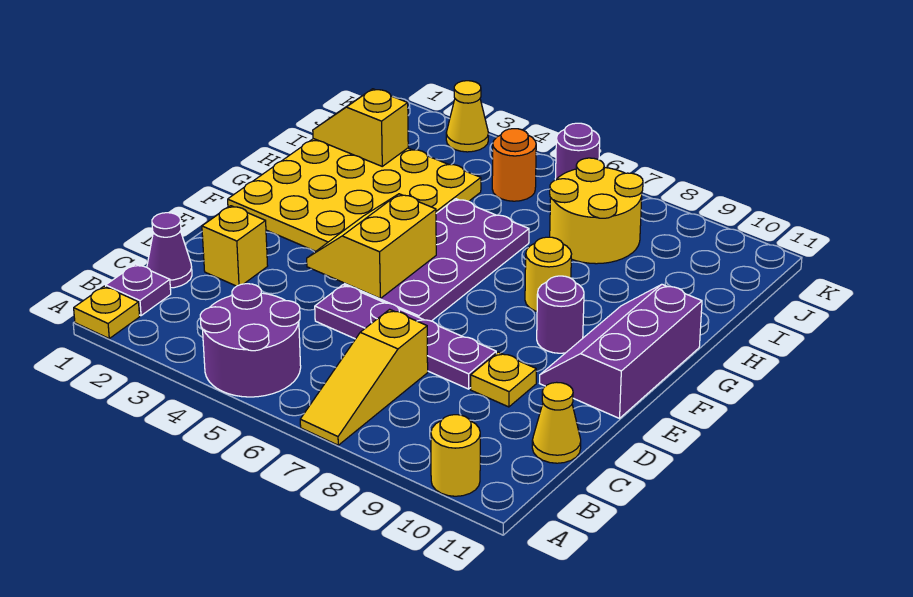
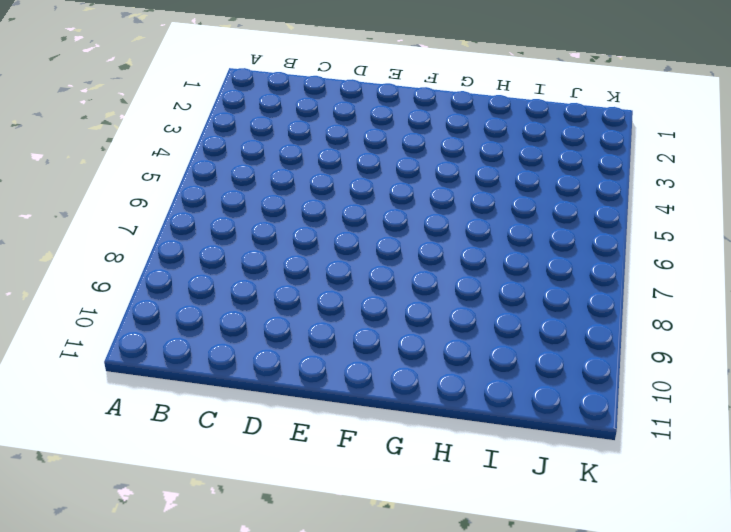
none -> yellow plate A1 level 1
none -> purple round brick A4:B5 level 1
none -> yellow slope A7:C7 level 1 top C

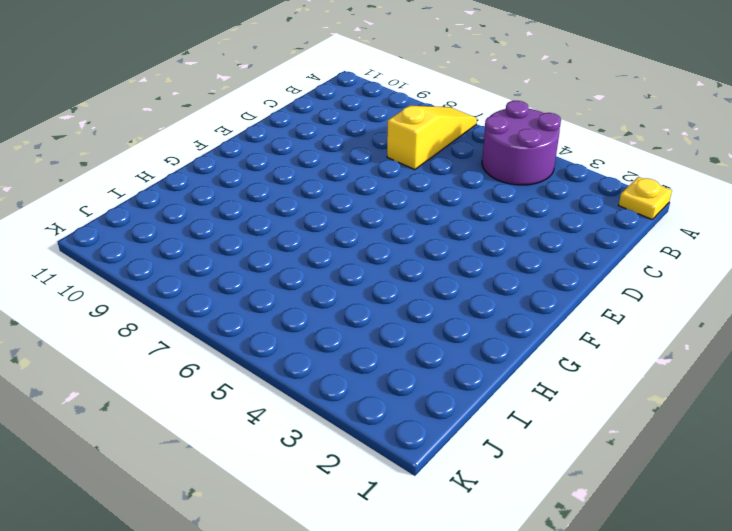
none -> yellow round brick A10 level 1
none -> purple plate B1 level 1
none -> purple cone C1 level 1

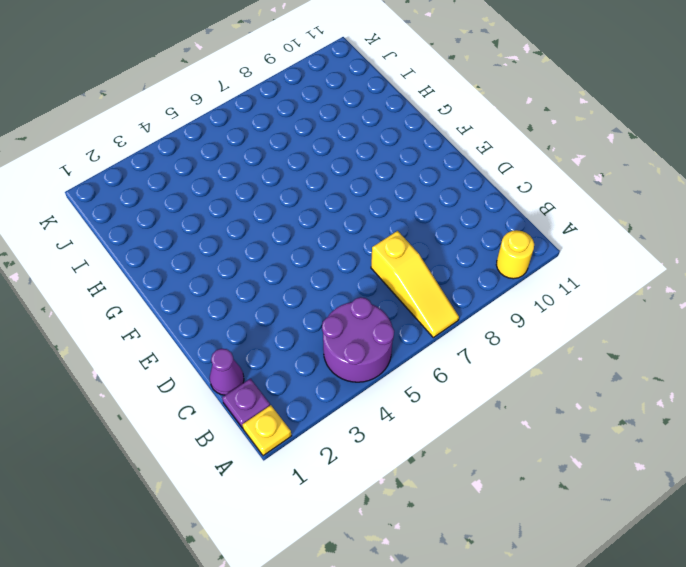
none -> yellow cone C11 level 1
none -> yellow brick D2 level 1
none -> purple plate D5:D8 level 1

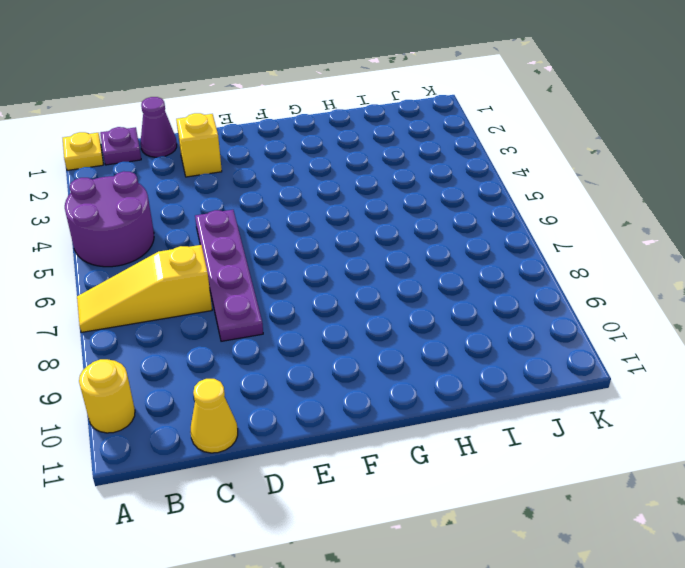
none -> yellow plate D9 level 1
none -> purple plate E5:H6 level 1
none -> purple slope E10:G11 level 1 top 11

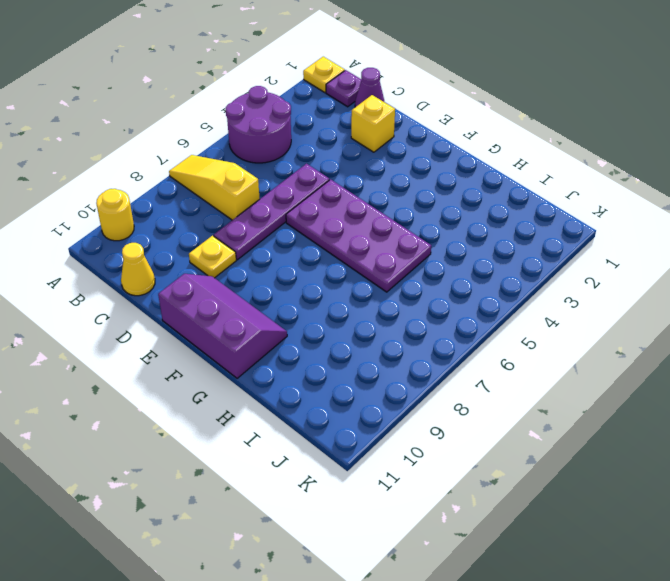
none -> yellow plate F1:I4 level 1
none -> purple round brick F9 level 1
none -> yellow round brick G8 level 1

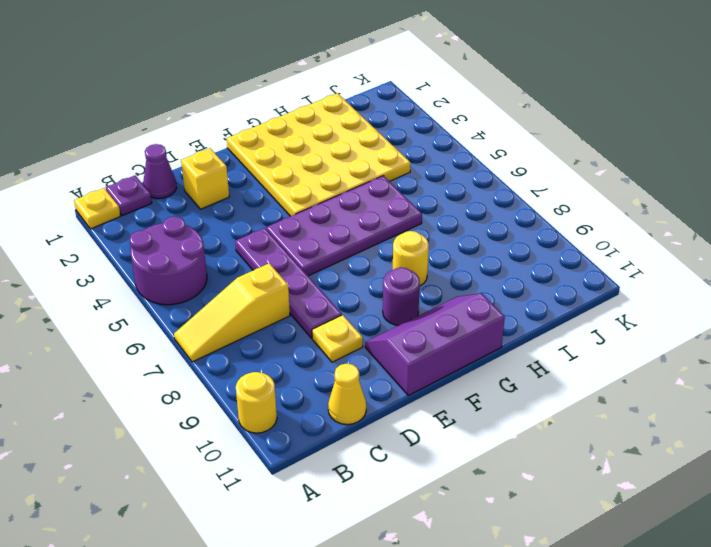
none -> yellow round brick I7:J8 level 1
none -> orange round brick J5 level 1
none -> yellow cone K3 level 1

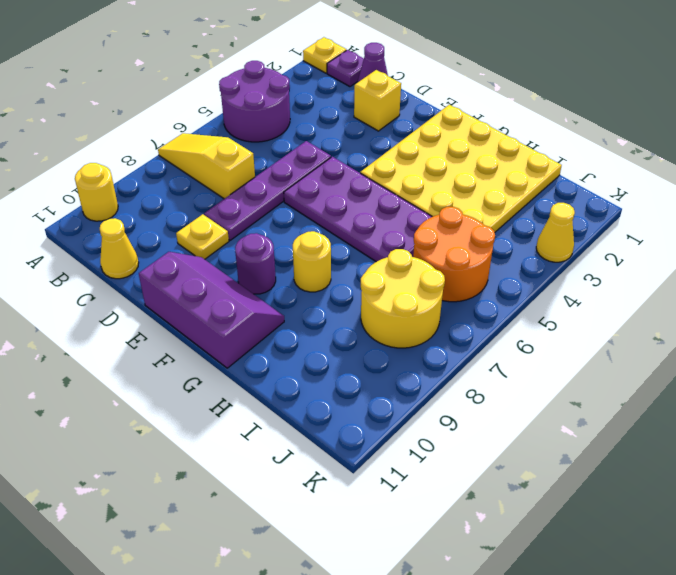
orange round brick I5:J6 level 1 -> orange round brick J5 level 1
none -> purple round brick K6 level 1
none -> yellow slope E4:F5 level 2 top 5
none -> yellow slope I1:I2 level 2 top 2

